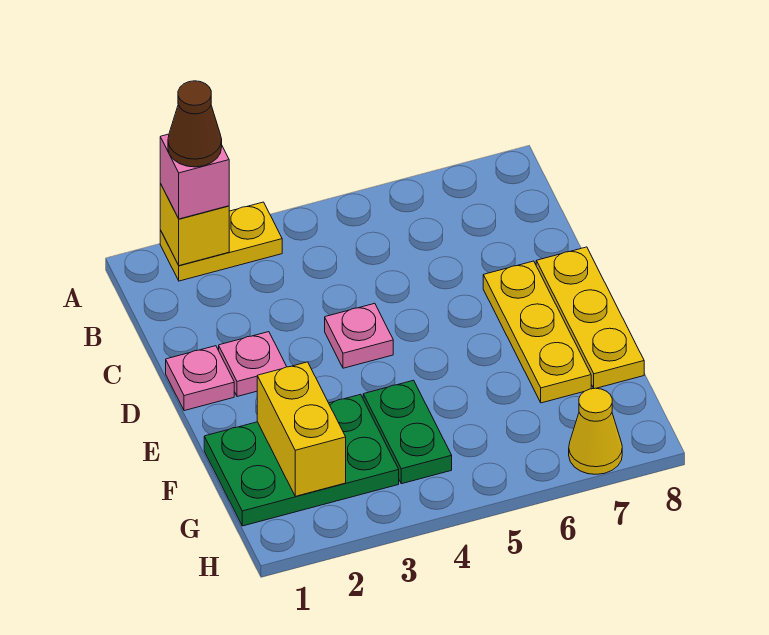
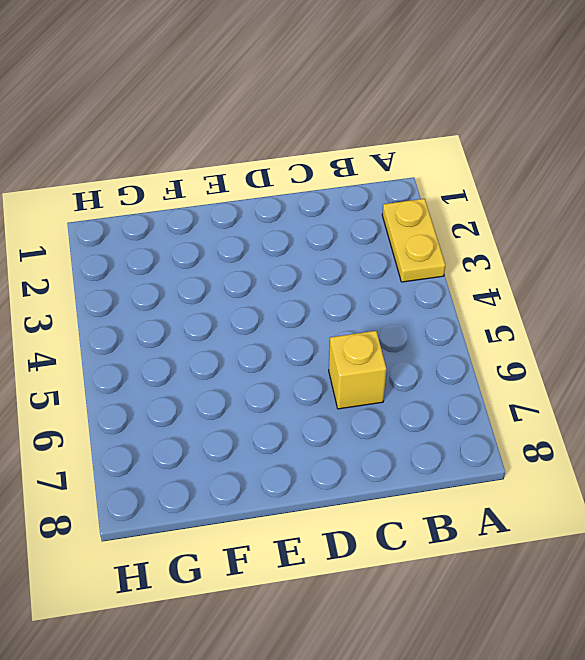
yellow brick C6 level 1 -> yellow brick A2 level 2
none -> pink plate D1 level 1
none -> pink plate D2 level 1
none -> pink plate D4 level 1

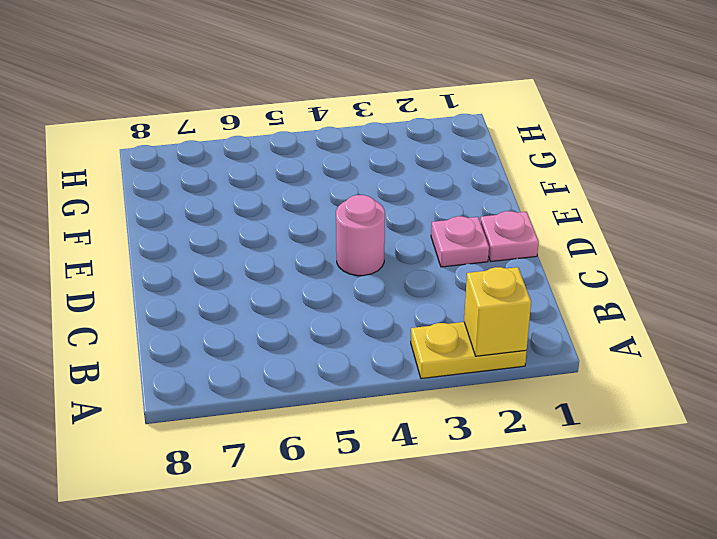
pink round brick D4 level 1 -> pink plate D4 level 1
none -> yellow plate D7:F7 level 1
none -> yellow plate D8:F8 level 1
none -> green plate F1:G3 level 1

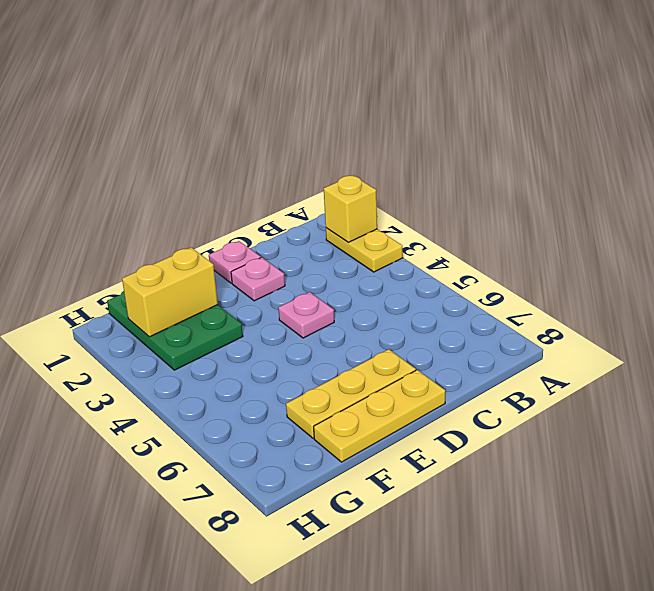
none -> green plate F4:G4 level 1
none -> yellow cone H7 level 1
none -> pink brick A2 level 3

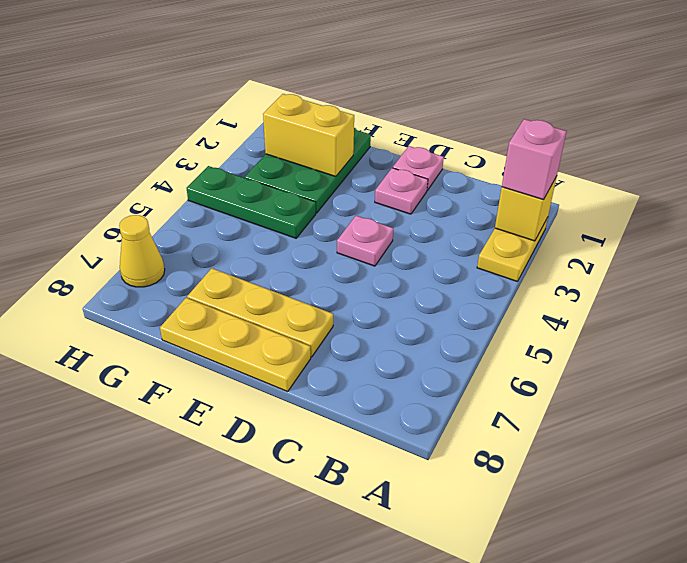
green plate F4:H4 level 1 -> green plate F4:G4 level 1
none -> brown cone A2 level 4

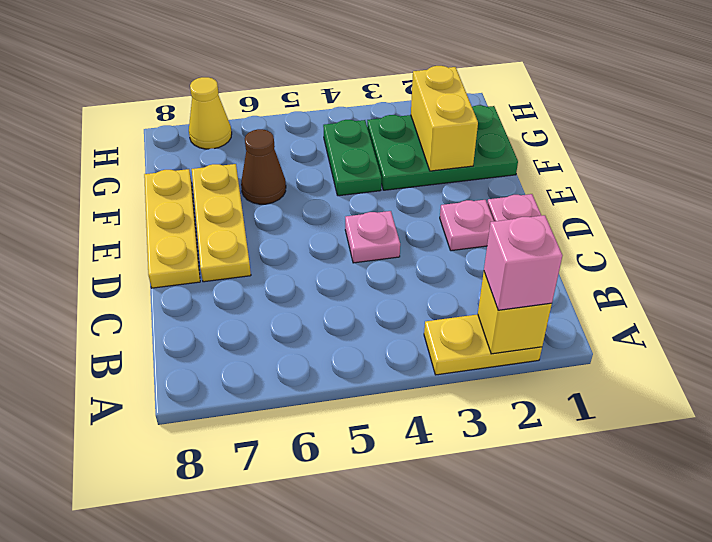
brown cone F6 level 1 -> brown cone A2 level 4

